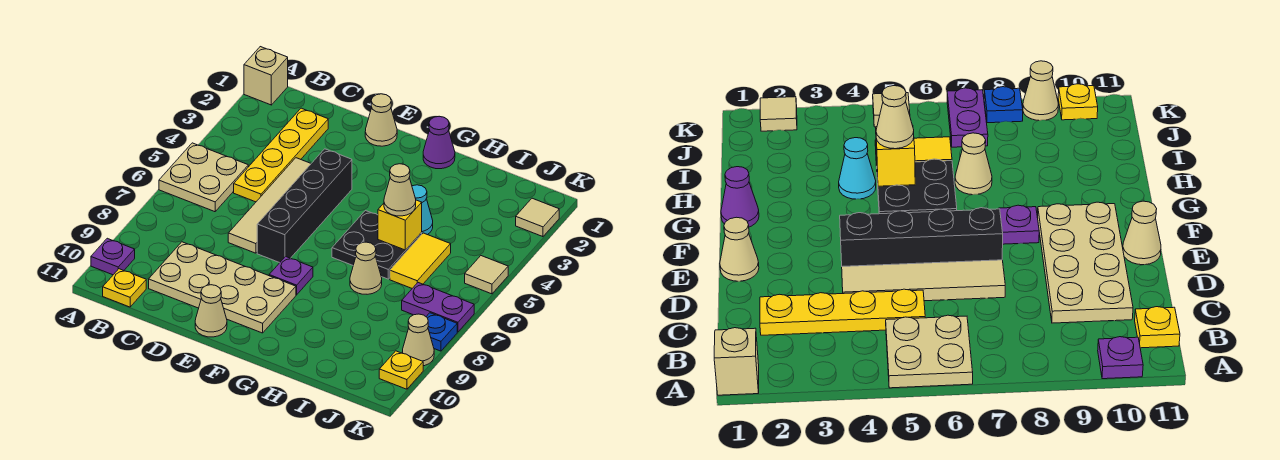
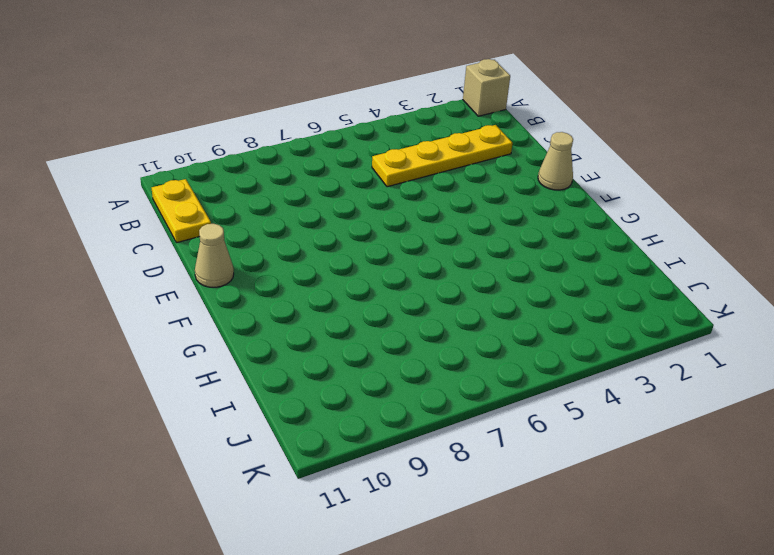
yellow plate B11:C11 level 1 -> yellow plate B11 level 1
none -> tan plate A5:B6 level 1
none -> purple plate A10 level 1
none -> tan plate C9:F10 level 1

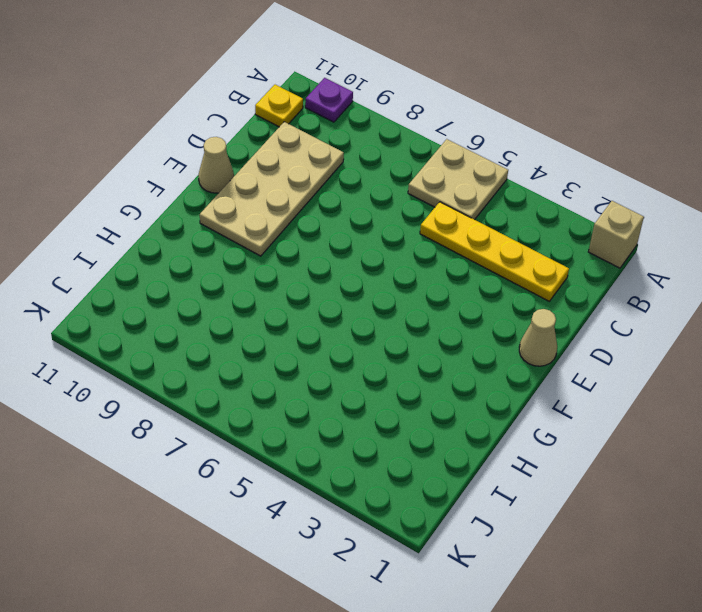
none -> tan tile D4:D7 level 1
none -> black brick E4:E7 level 1
none -> purple plate F8 level 1

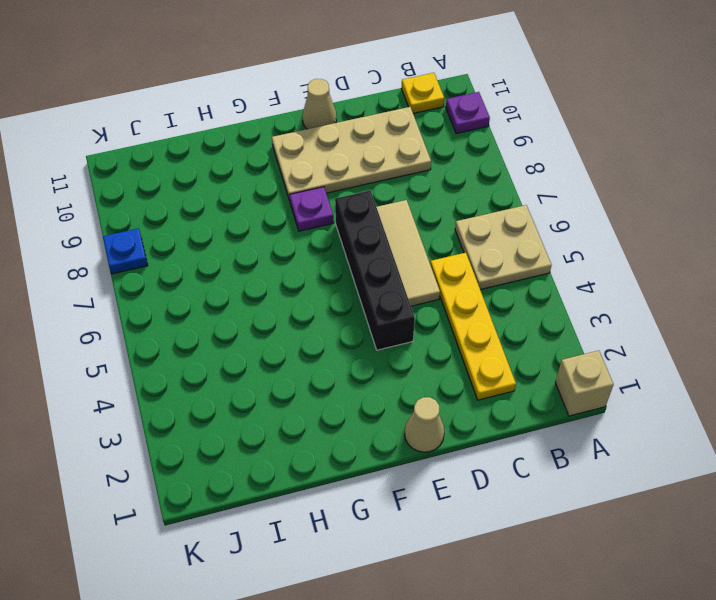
tan tile D5:D7 level 1 -> tan tile D4:D7 level 1
none -> purple cone G1 level 1
none -> black plate G5:H6 level 1
none -> cyan cone H4 level 1

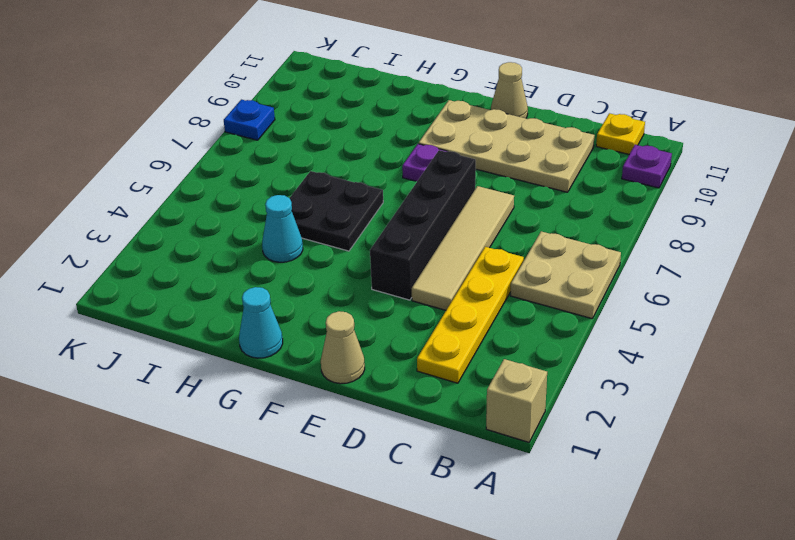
cyan cone G1 level 1 -> purple cone G1 level 1
none -> tan cone H7 level 1
none -> yellow tile I5:I6 level 1
none -> purple plate J7:K7 level 1

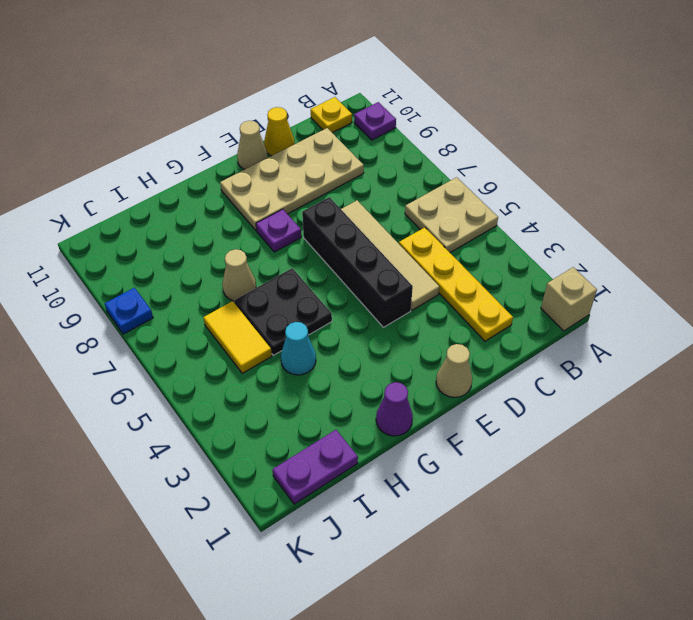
yellow cone D11 level 1 -> none
purple plate I1:J1 level 1 -> purple plate J7:K7 level 1
none -> tan tile K2 level 1
none -> tan tile K5 level 1
none -> tan cone K9 level 1

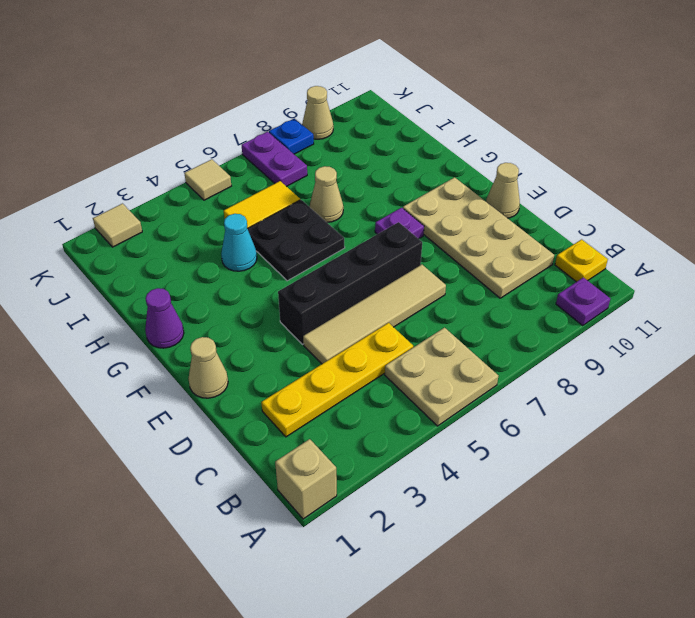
none -> yellow plate K10 level 1
none -> yellow brick H5 level 2
none -> tan cone H5 level 3

